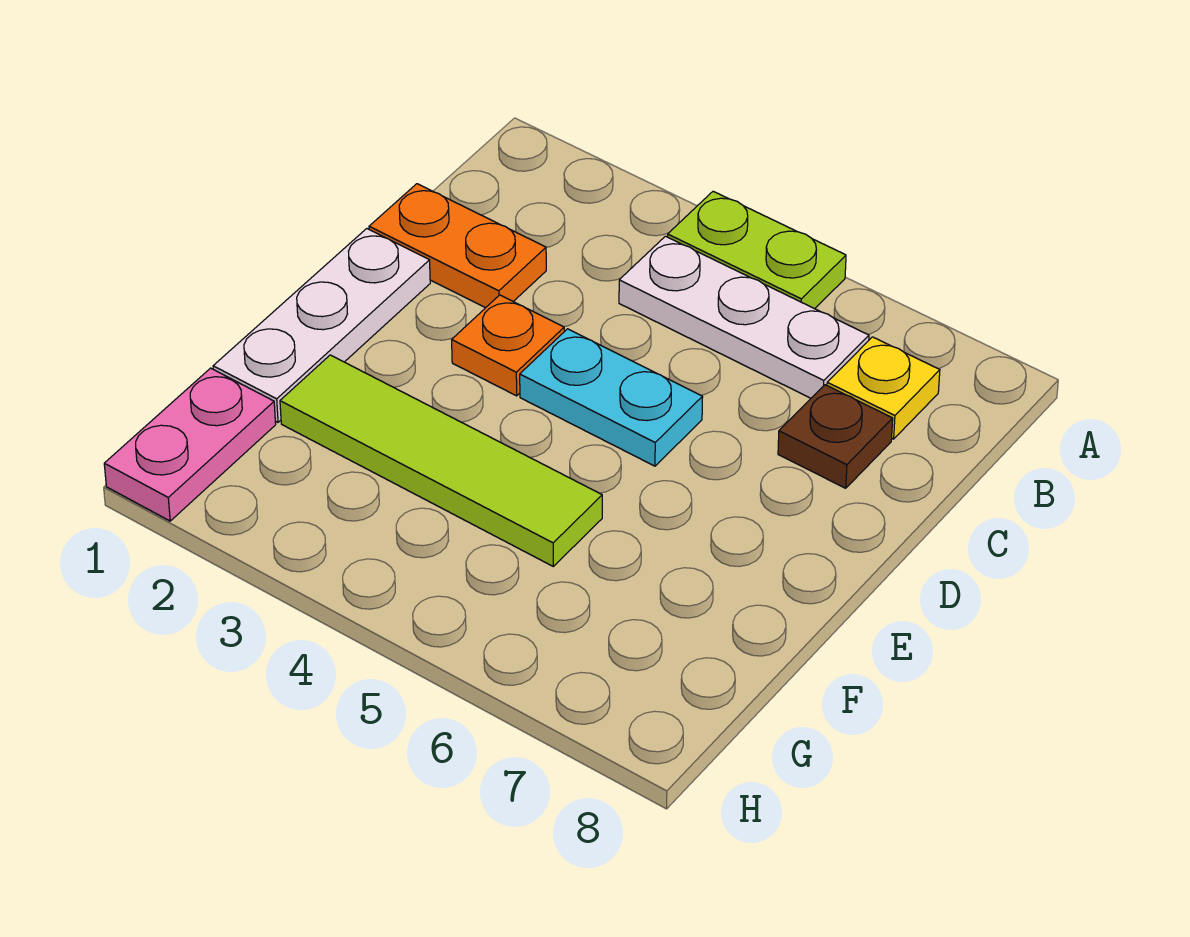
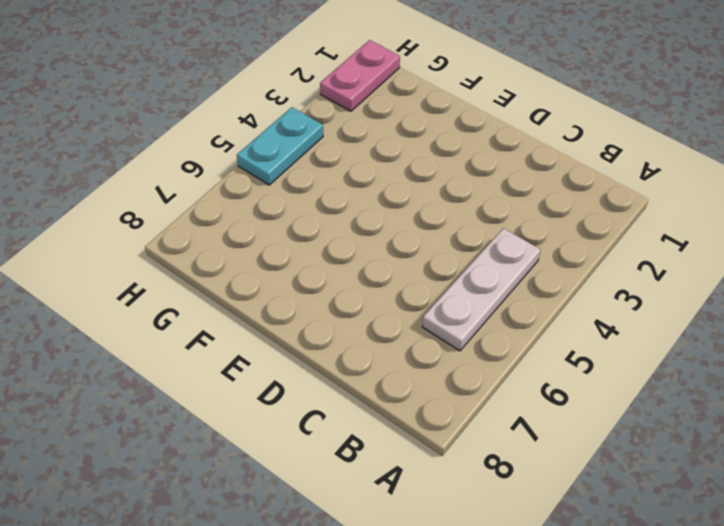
pink plate H1:H2 level 1 -> pink plate G1:H1 level 1
cyan plate H4:H5 level 1 -> cyan plate D4:D5 level 1
none -> lime plate A4:A5 level 1
none -> yellow plate B7 level 1

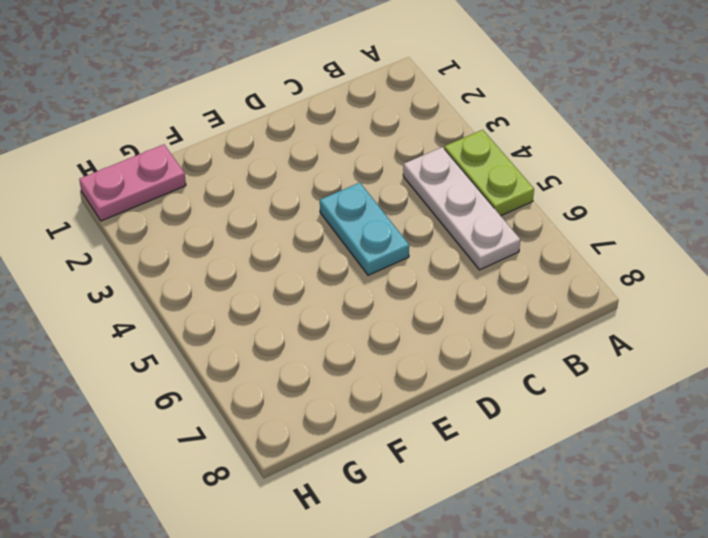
none -> yellow plate B7 level 1
none -> orange plate C1:C2 level 1

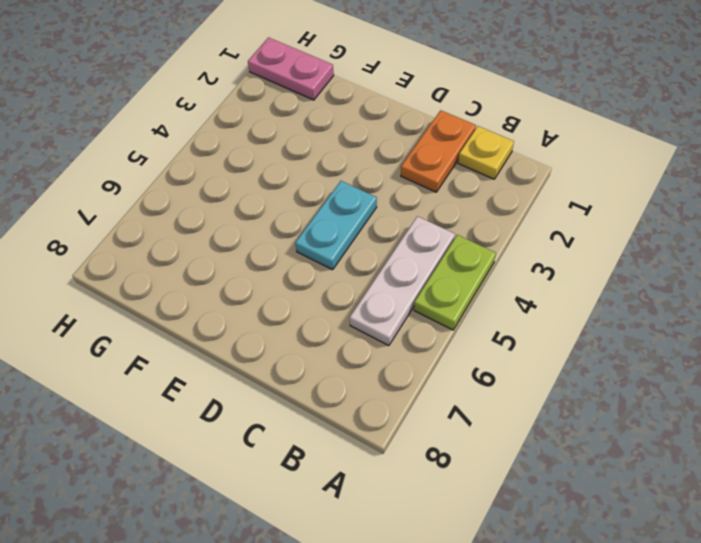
yellow plate B1 level 1 -> yellow plate B7 level 1
none -> brown plate C7 level 1
none -> white plate D1:F1 level 1

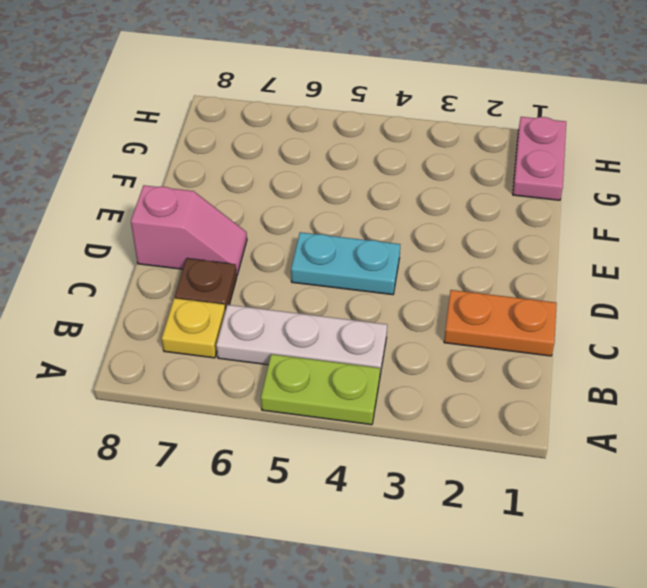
pink slope D7:D8 level 1 top 8 -> none
none -> white plate D1:F1 level 1
none -> orange plate D3 level 1

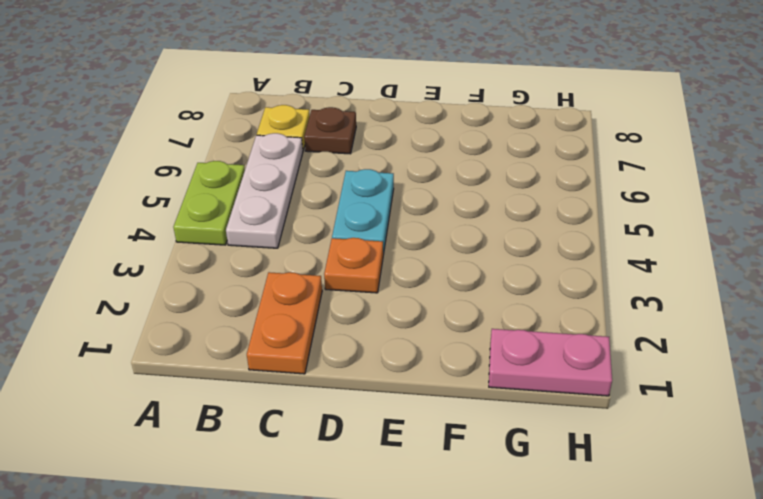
none -> white plate D1:F1 level 1
none -> lime tile F2:F5 level 1

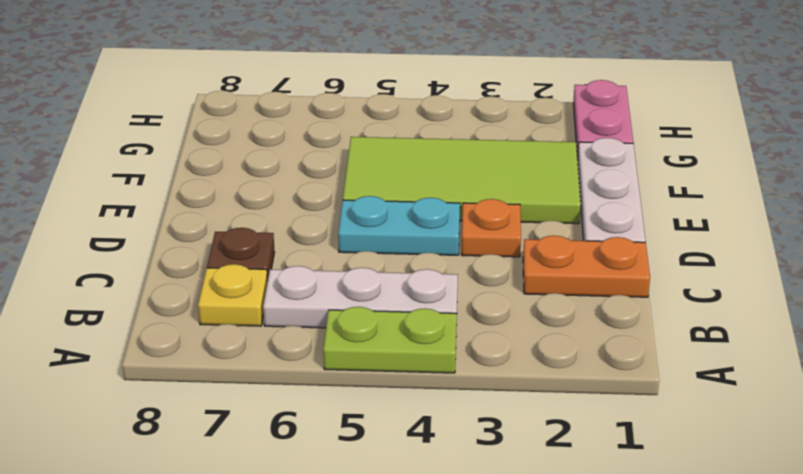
lime tile E2:F5 level 1 -> lime tile F2:F5 level 1

